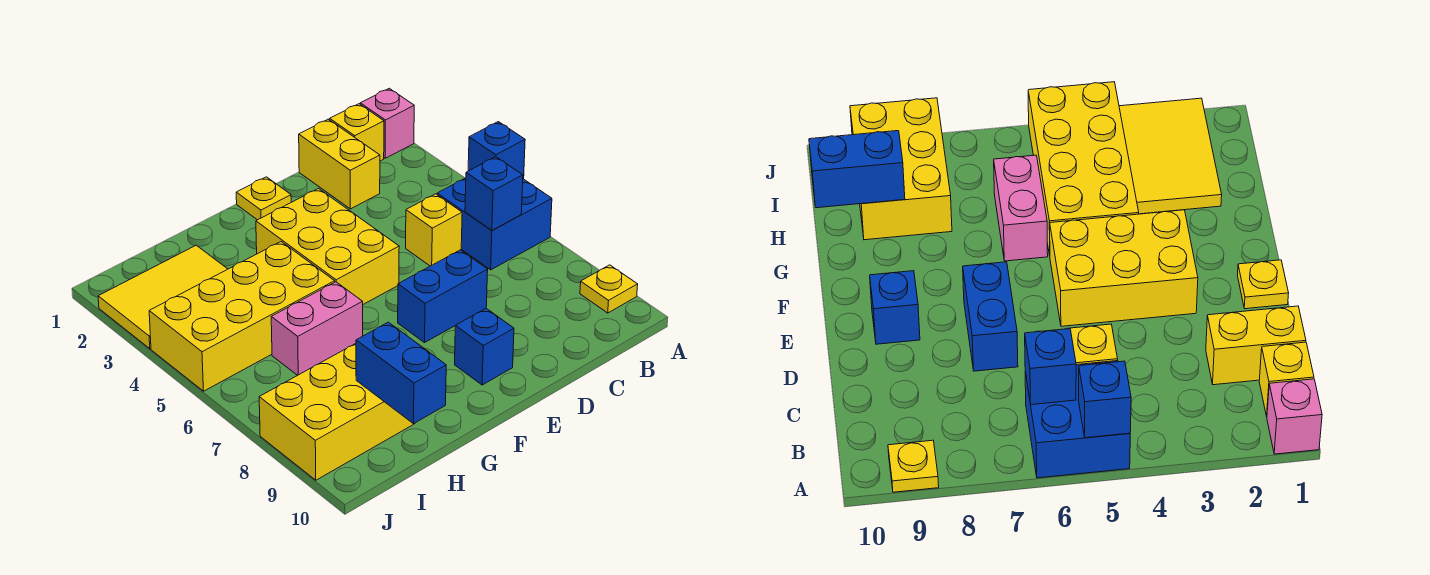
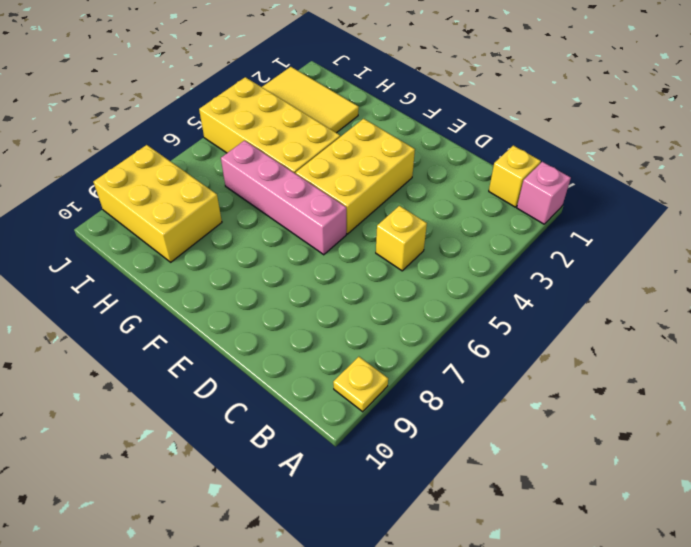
pink brick E6:H6 level 1 -> pink brick G6:H6 level 1
none -> blue brick A5:B6 level 1
none -> yellow brick C1:C2 level 1
none -> blue brick D7:E7 level 1

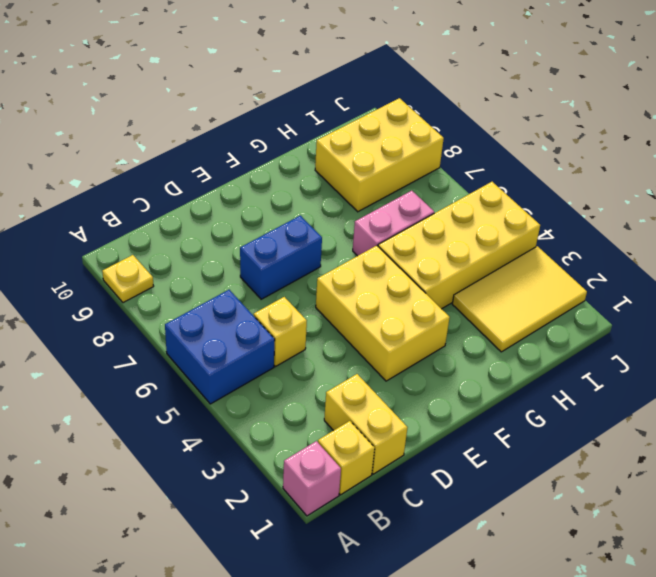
none -> yellow plate E1 level 1
none -> blue brick E9 level 1
none -> blue brick A5 level 2

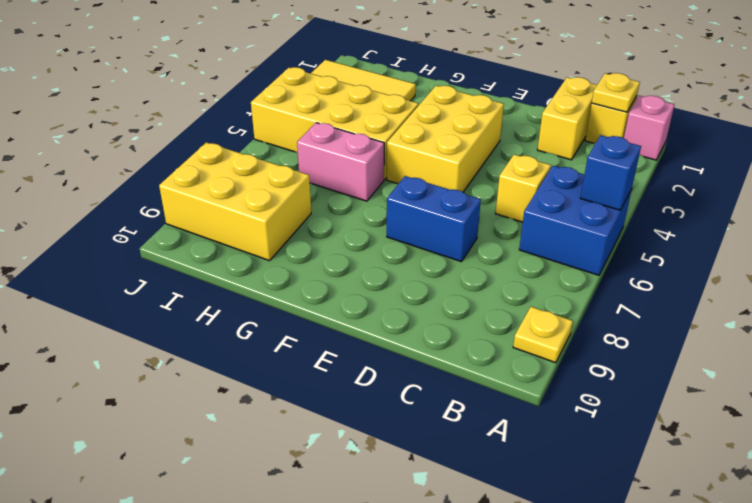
yellow plate B1 level 2 -> yellow plate E1 level 1
none -> blue brick E9 level 1
none -> blue brick B6 level 2
none -> blue brick H9:H10 level 2

